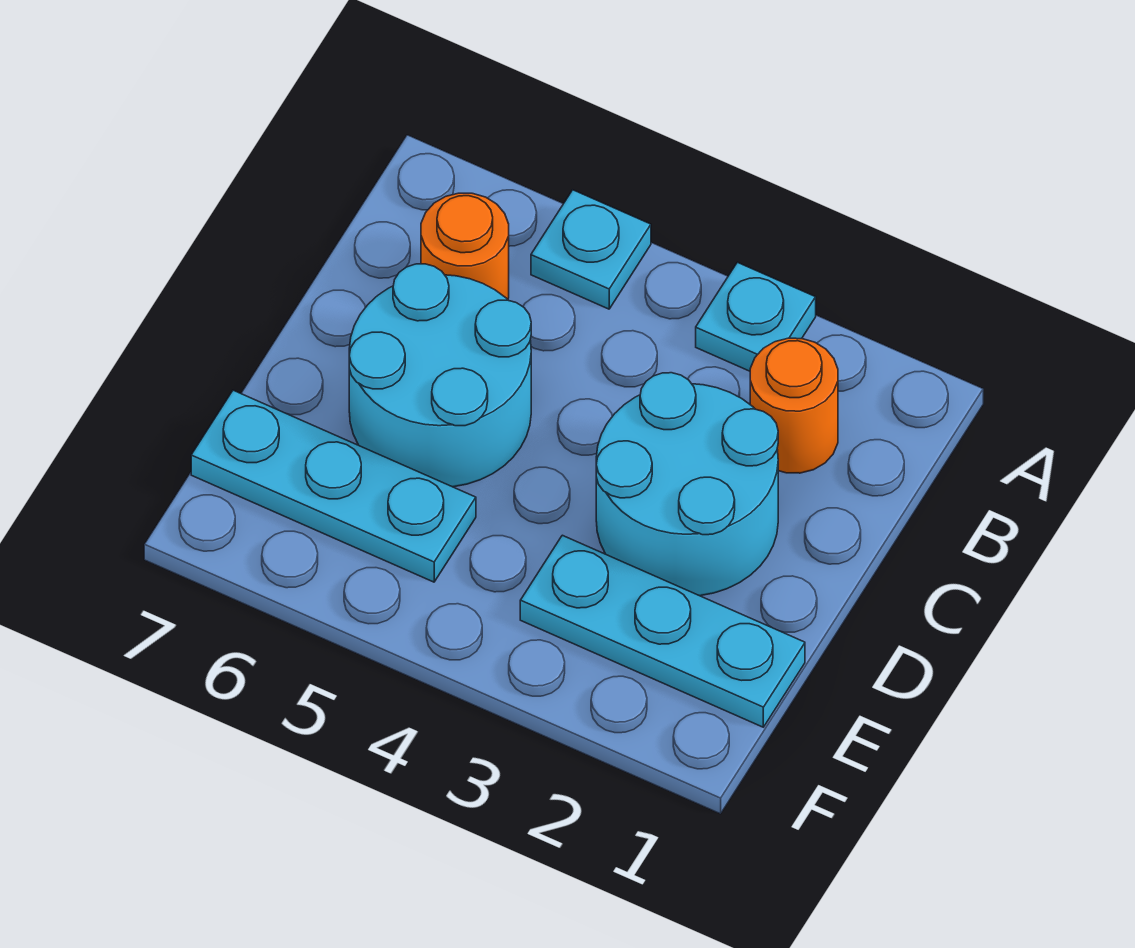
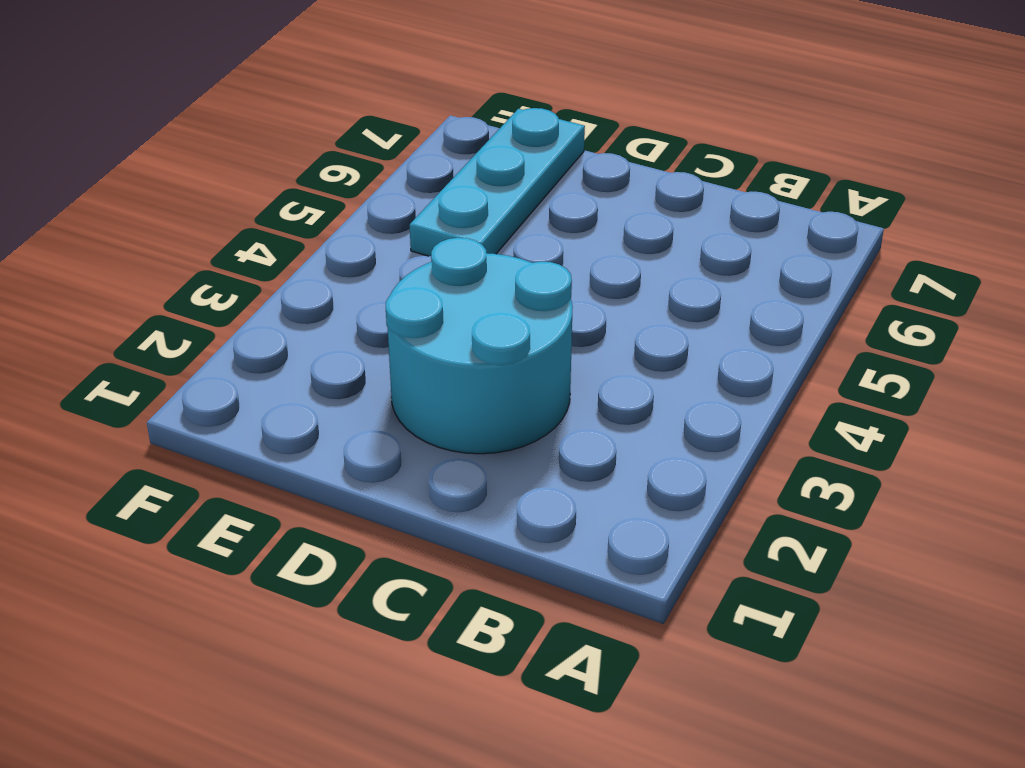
none -> cyan plate A3 level 1
none -> cyan plate A5 level 1

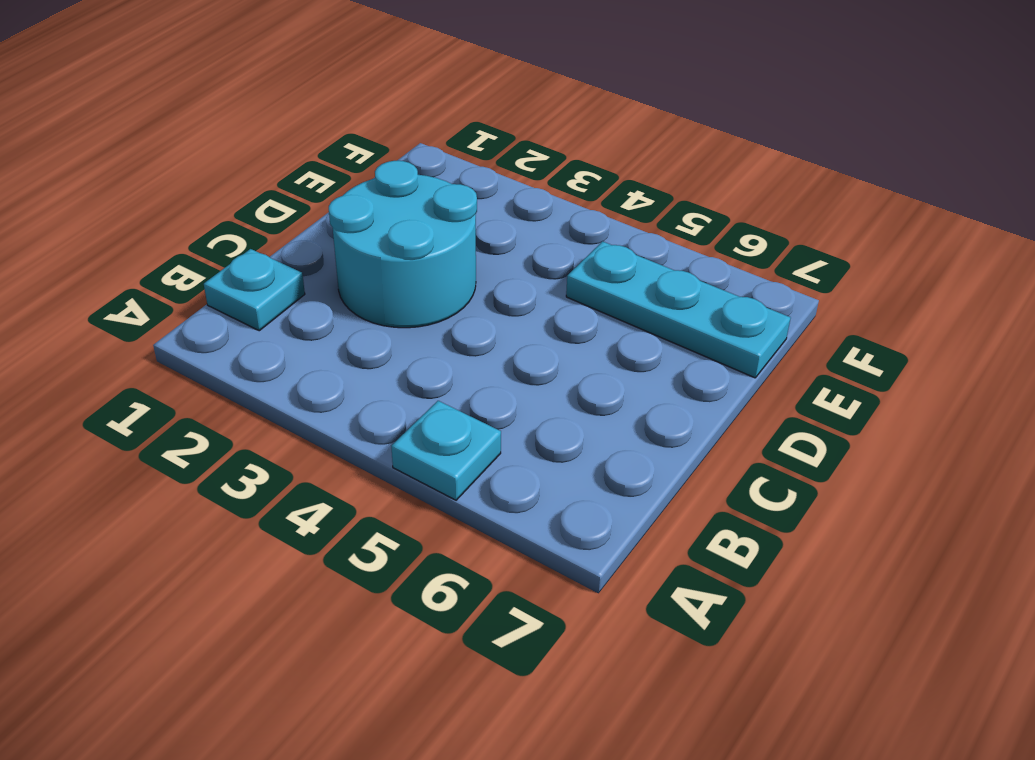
cyan plate B1 level 1 -> cyan plate A3 level 1
none -> orange round brick B2 level 1
none -> orange round brick B6 level 1

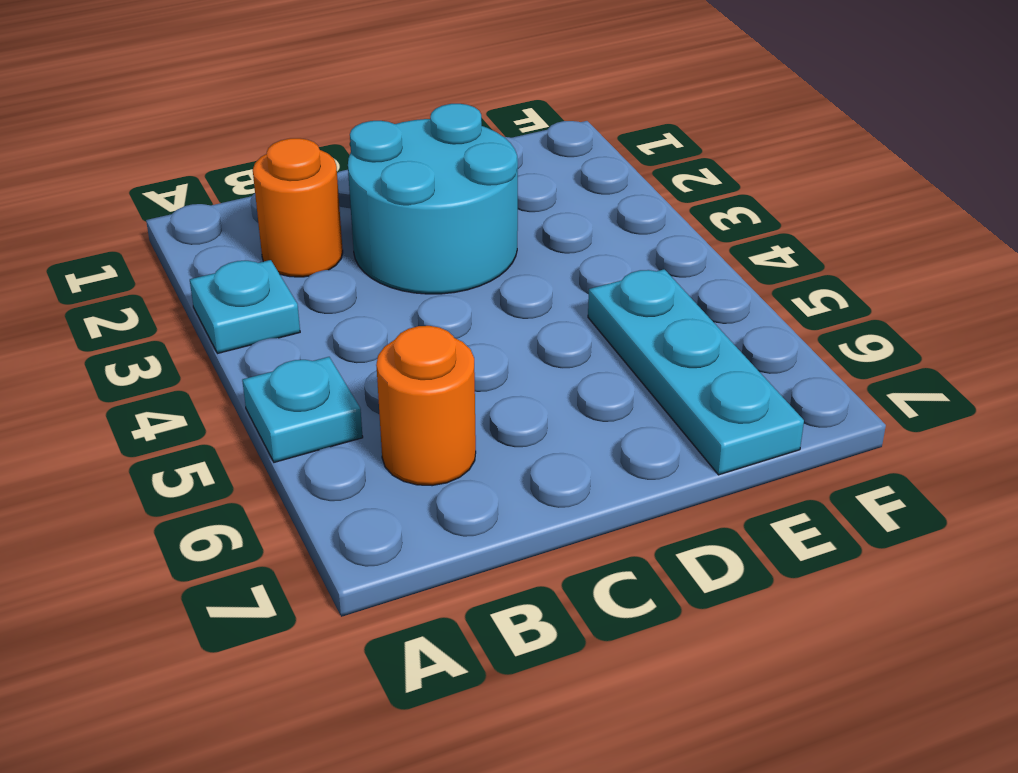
none -> cyan round brick C5:D6 level 1
none -> cyan plate E1:E3 level 1

